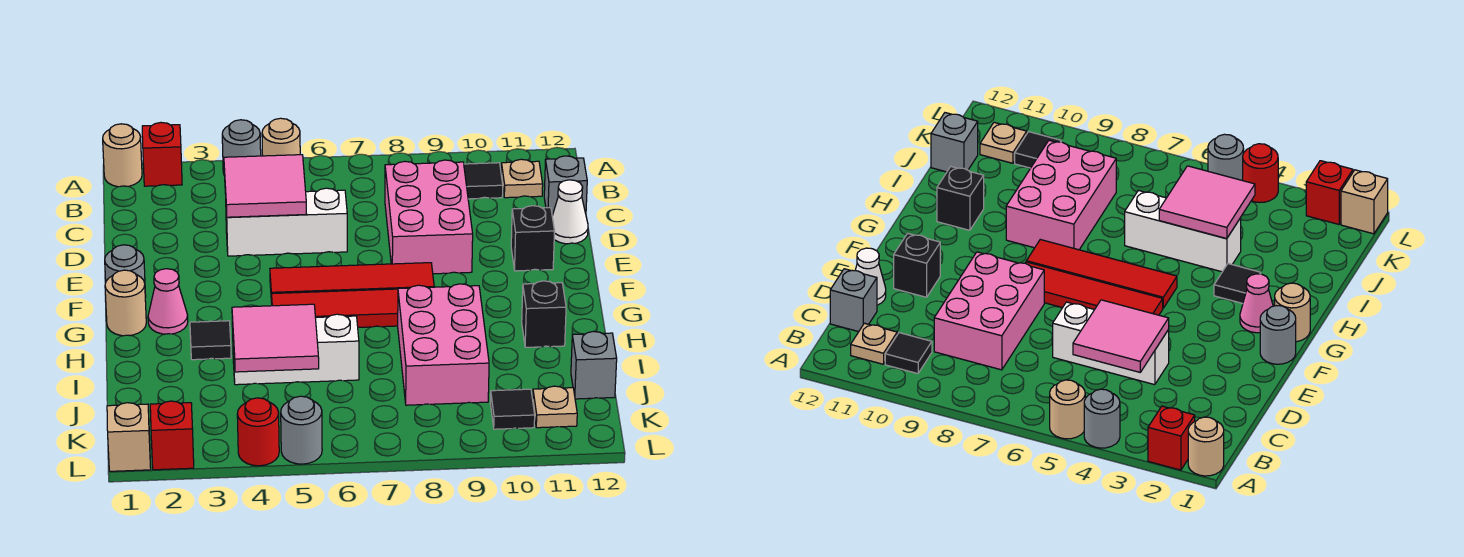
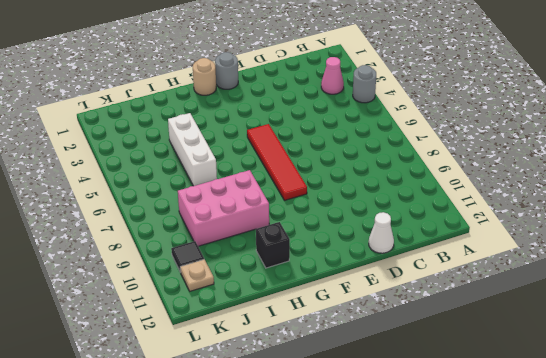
pink cone B3 level 1 -> pink cone G2 level 1
none -> tan round brick A1 level 1
none -> red brick A2 level 1
none -> tan round brick A5 level 1

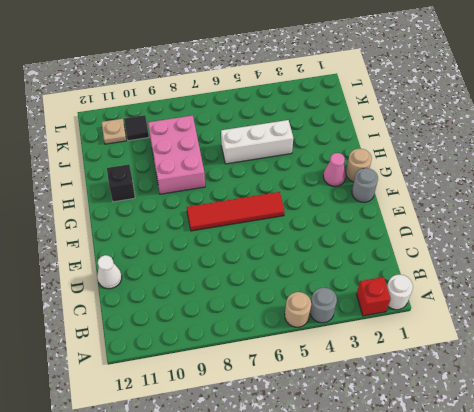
white round brick A1 level 1 -> tan round brick A1 level 1
none -> black tile B10 level 1
none -> tan plate B11 level 1
none -> pink brick C8:E9 level 1

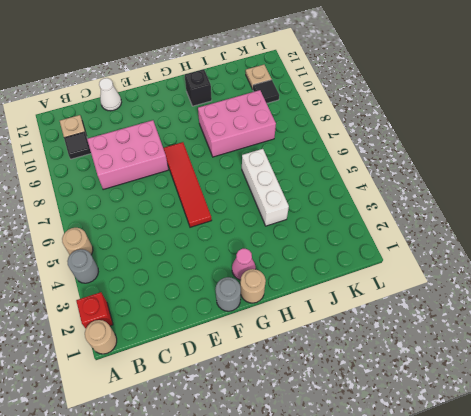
none -> grey brick C12 level 1
none -> white brick D4:D6 level 1
none -> black brick E11 level 1

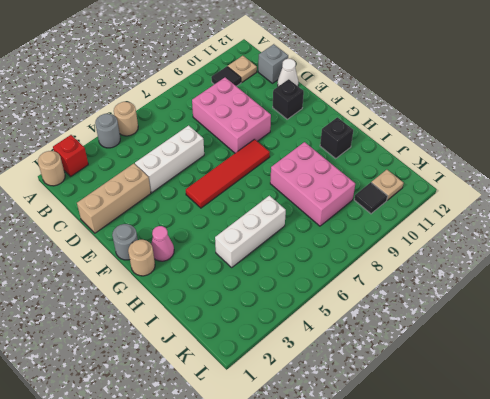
tan brick D1:D3 level 1 -> none
none -> red tile G5:G8 level 1
none -> black tile H3 level 1
none -> grey brick J12 level 1

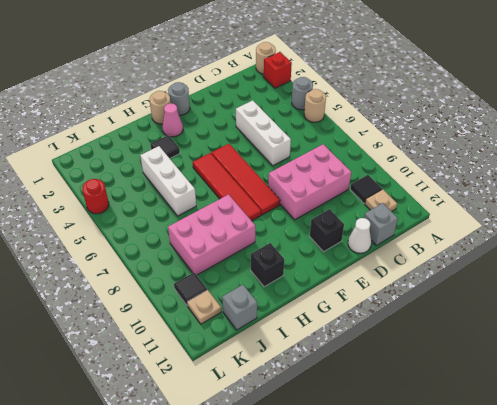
none -> tan brick L1 level 1
none -> red brick L2 level 1
none -> grey round brick L5 level 1

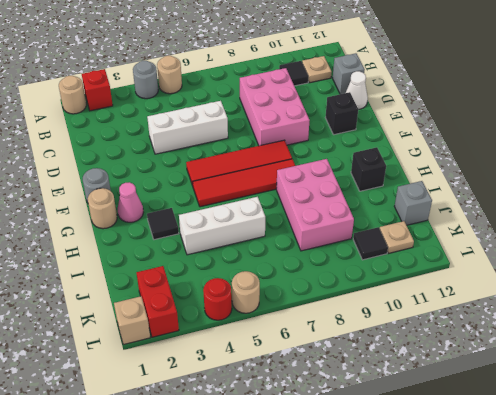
red brick K2:L2 level 1 -> red brick L2 level 1
tan round brick L5 level 1 -> grey round brick L5 level 1
none -> pink tile C4:D5 level 2
none -> pink tile I4:J5 level 2

